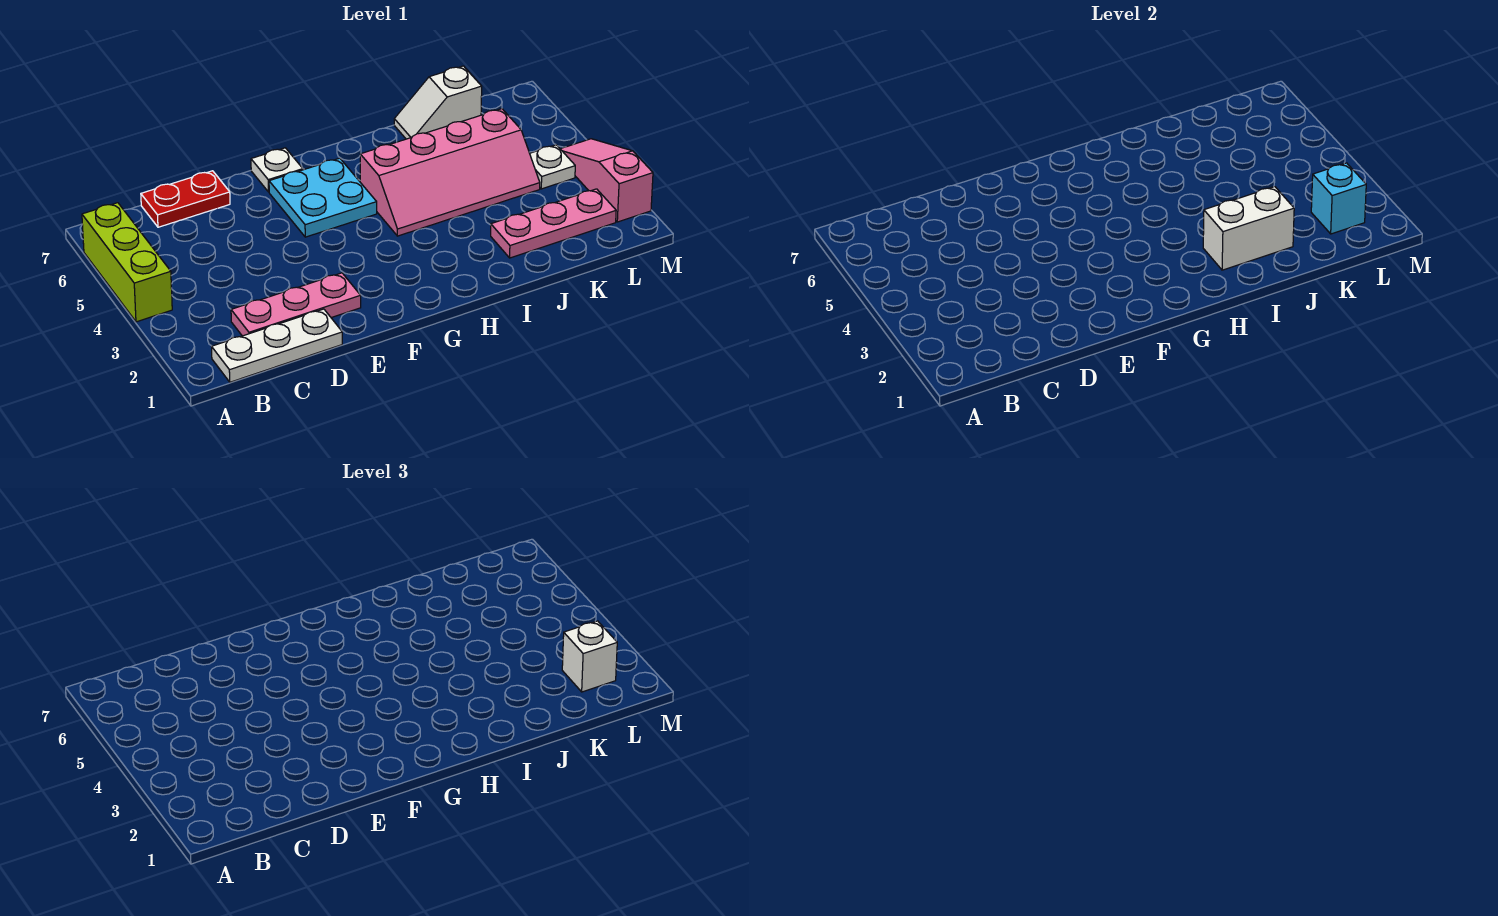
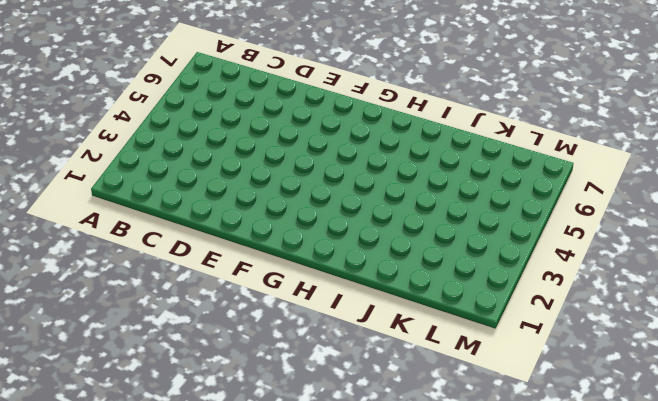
none -> lime brick A4:A6 level 1
none -> white plate B1:D1 level 1
none -> pink plate C2:E2 level 1

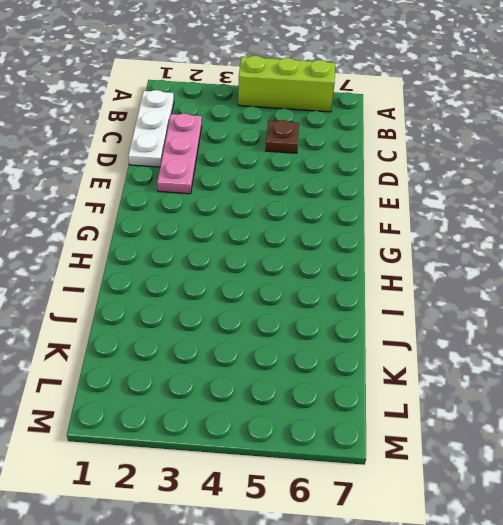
brown plate C5 level 1 -> none
none -> red plate C7:D7 level 1
none -> cyan plate F5:G6 level 1
none -> white plate F7 level 1

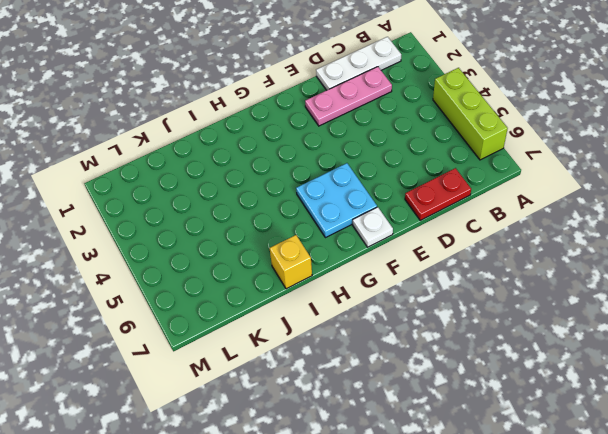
yellow brick I7 level 1 -> none
none -> pink slope H4:K5 level 1 top 5
none -> pink plate J2:L2 level 1
none -> white slope J7:K7 level 1 top K

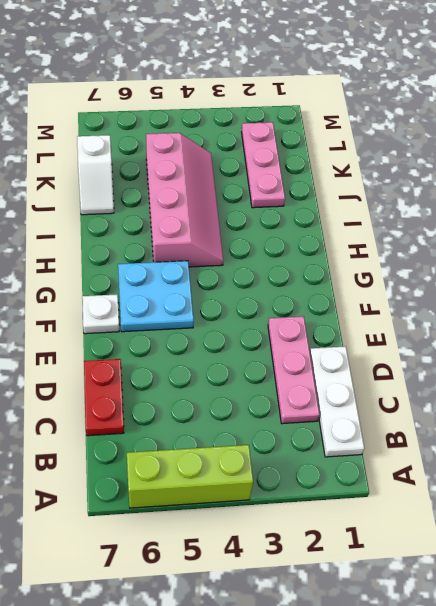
none -> white plate L4 level 1
none -> pink slope M2:M4 level 1 top 2
none -> white brick I2:J2 level 2

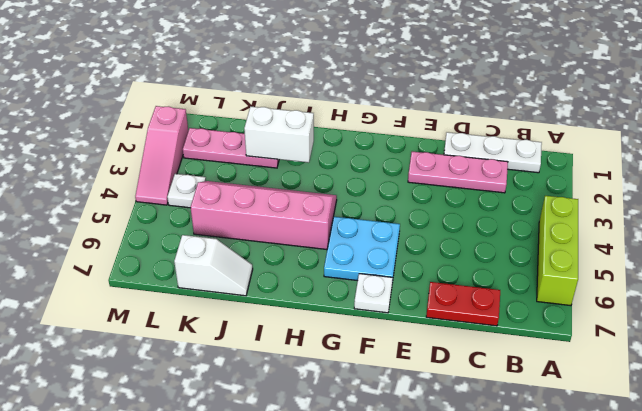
none -> cyan brick L2 level 2
none -> white brick L2 level 3

